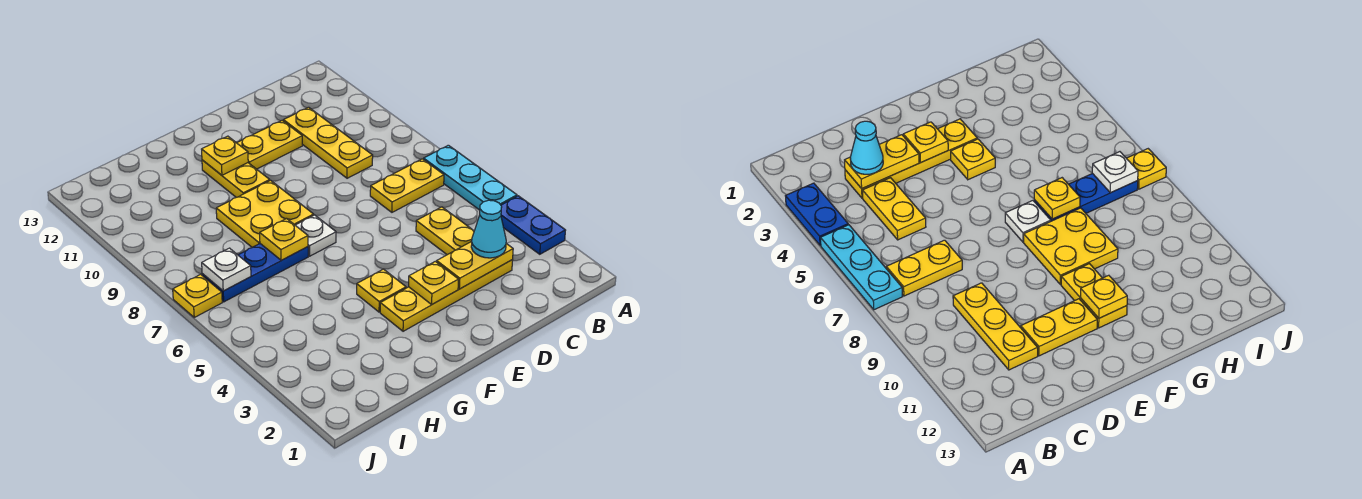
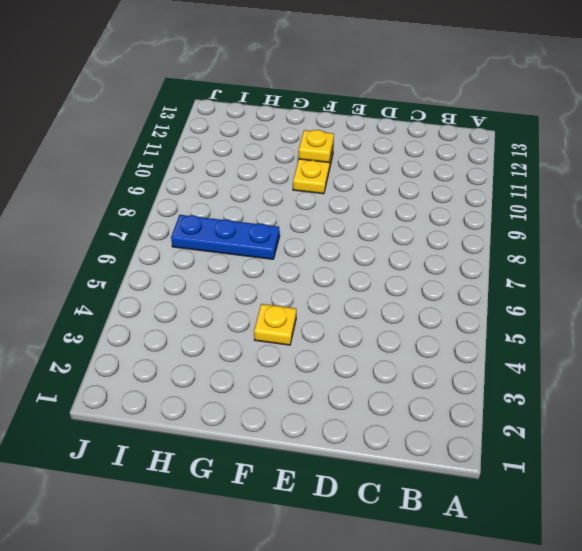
none -> blue plate A3:A4 level 1
none -> cyan plate A5:A7 level 1
none -> yellow plate B7:C7 level 1

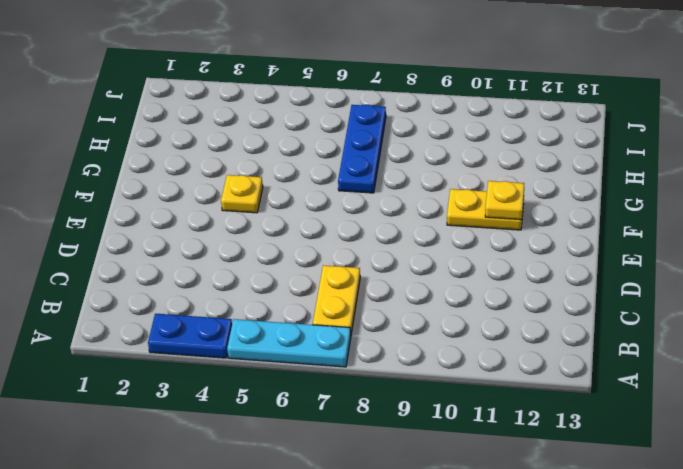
none -> yellow plate C3:F3 level 1
none -> yellow plate C4:C5 level 1
none -> yellow plate C9:C11 level 1

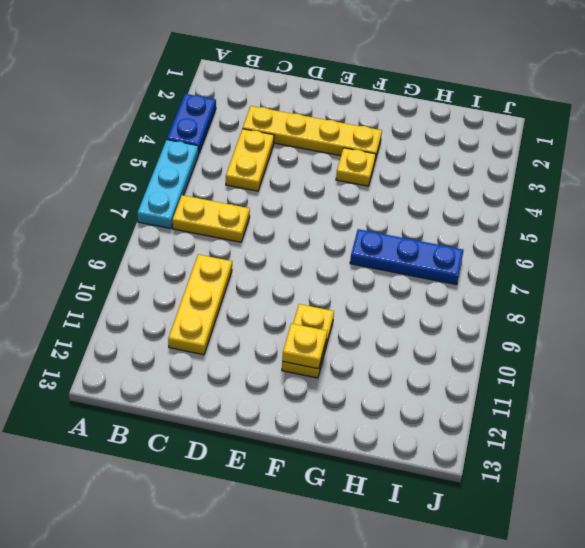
none -> yellow plate D11:E11 level 1
none -> white plate F7 level 1
none -> yellow plate F8:G9 level 1

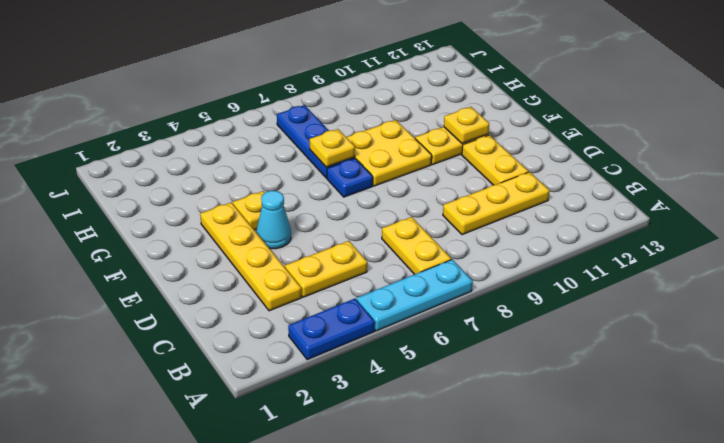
cyan cone E4 level 1 -> cyan cone C3 level 3
blue plate F7 level 1 -> white plate F7 level 1
none -> yellow plate J7 level 1
none -> yellow plate C3:D3 level 2
none -> yellow plate E3 level 2

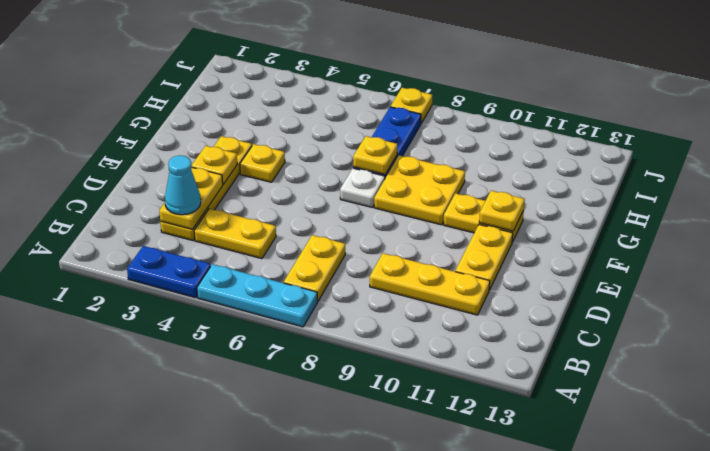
none -> white plate I7 level 2

